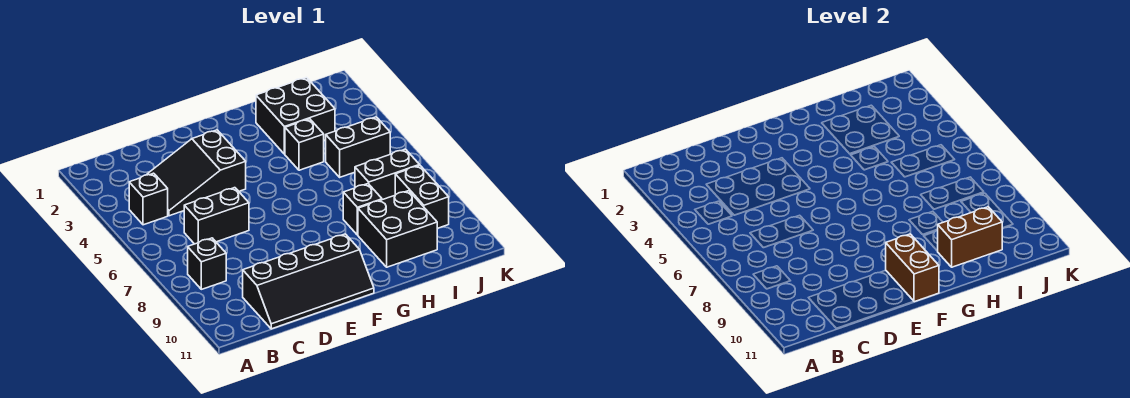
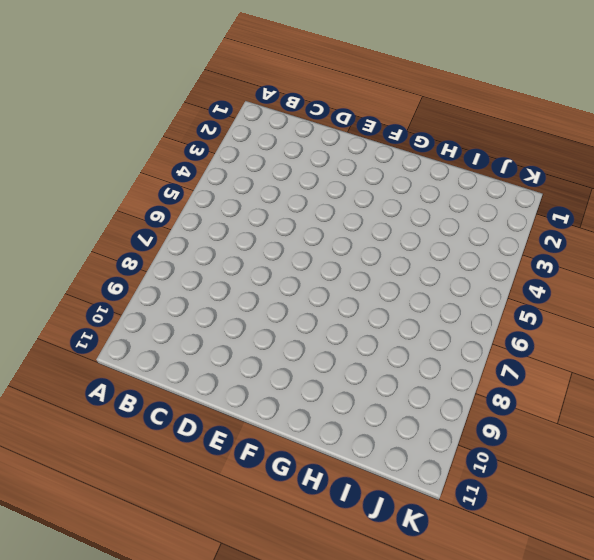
none -> black brick B4 level 1
none -> black brick B8 level 1
none -> black slope C3:E4 level 1 top E

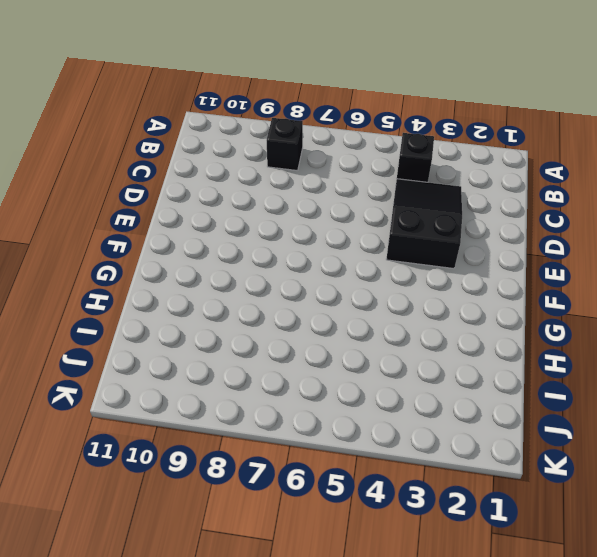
none -> black brick C6:D6 level 1
none -> black slope C10:F11 level 1 top 10
none -> black brick H2:I3 level 1

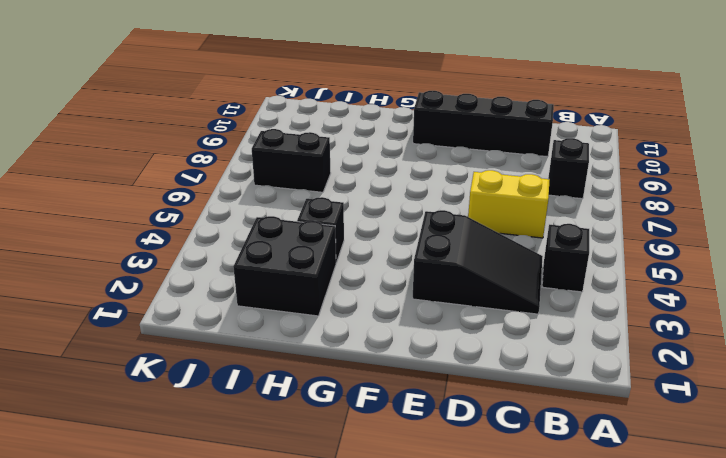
yellow brick C6:D6 level 1 -> black brick C6:D6 level 1
none -> black brick H8 level 1
none -> black brick H9:I10 level 1
none -> black brick I5:J5 level 1

